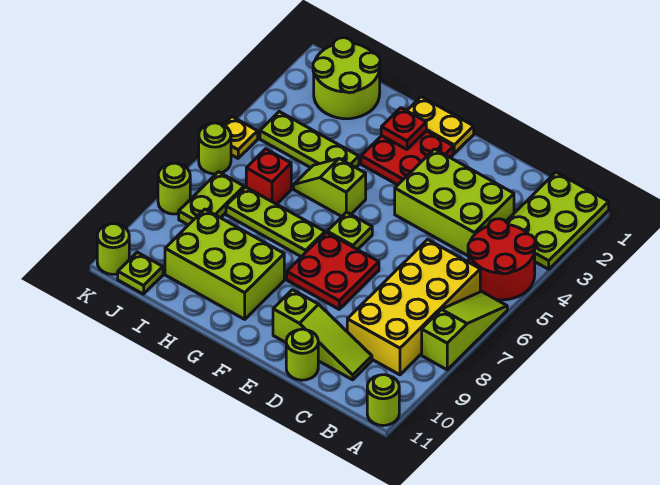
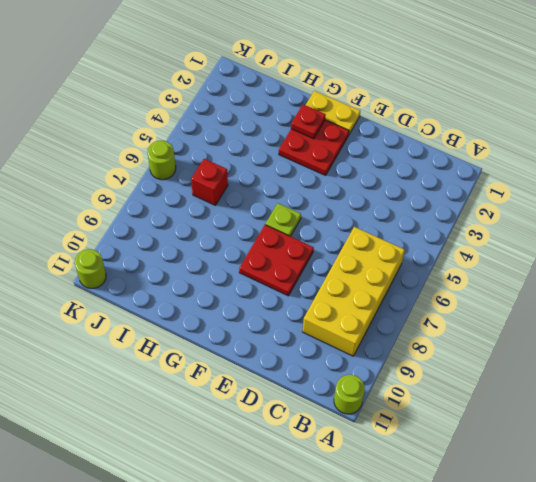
none -> lime plate A1:B3 level 1
none -> red round brick A4:B5 level 1
none -> lime slope A6:A8 level 1 top 8

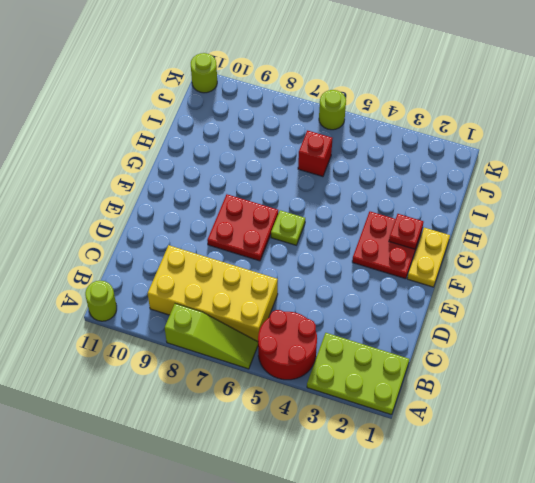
none -> lime brick C3:E4 level 1
none -> lime slope C10:E10 level 1 top E
none -> lime round brick D11 level 1

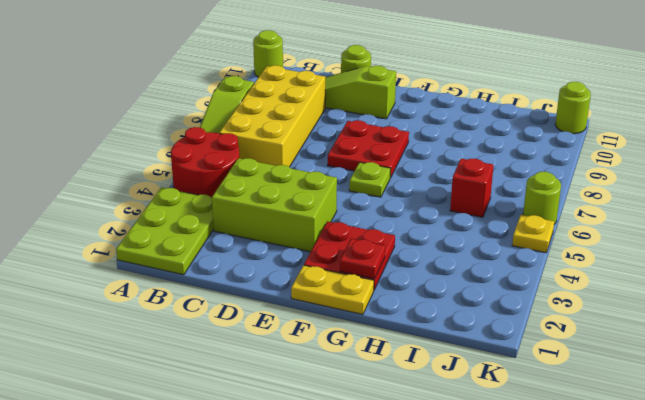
none -> lime slope G5:H5 level 1 top G
none -> lime plate G7:I7 level 1
none -> lime brick G9:I10 level 1

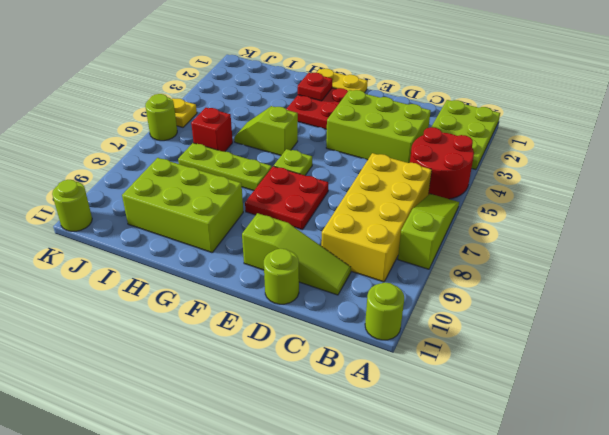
none -> lime plate H4:J4 level 1
none -> lime round brick I1:J2 level 1
none -> lime plate J7:J8 level 1

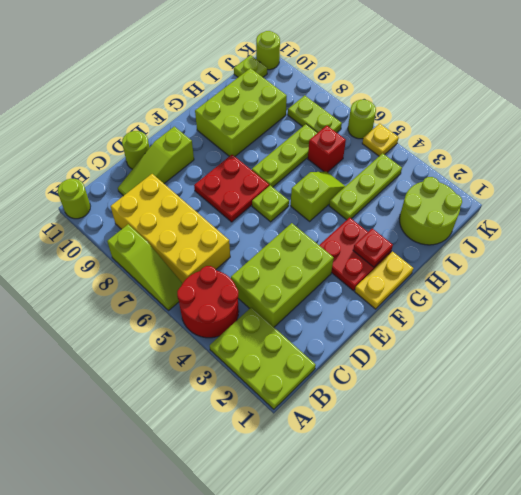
none -> lime round brick K8 level 1

